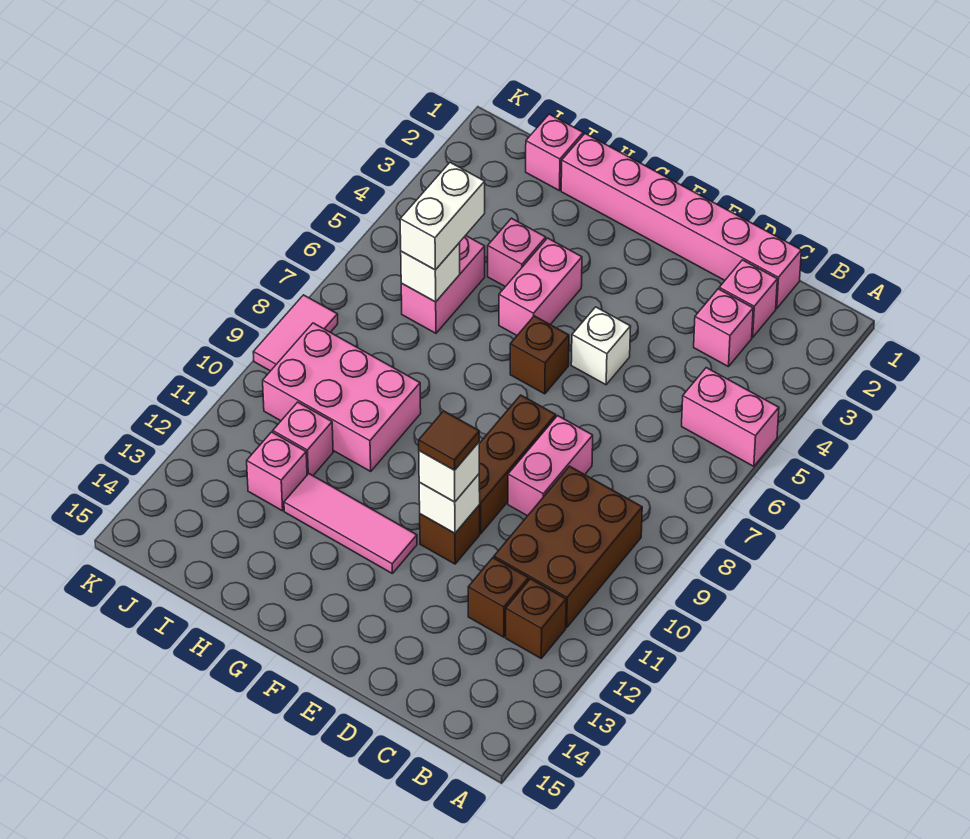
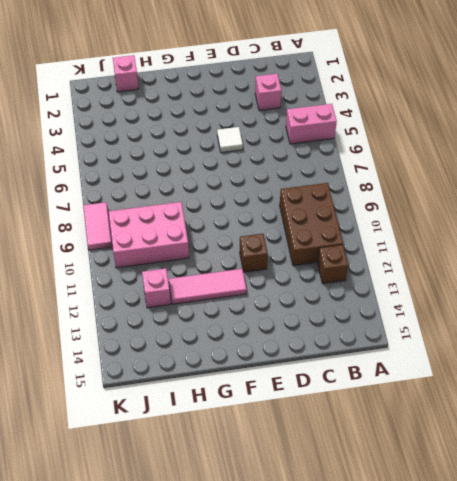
white tile E5 level 1 -> white brick E5 level 1
none -> pink brick C1:H1 level 1
none -> pink brick C2 level 1
none -> brown brick C12 level 1

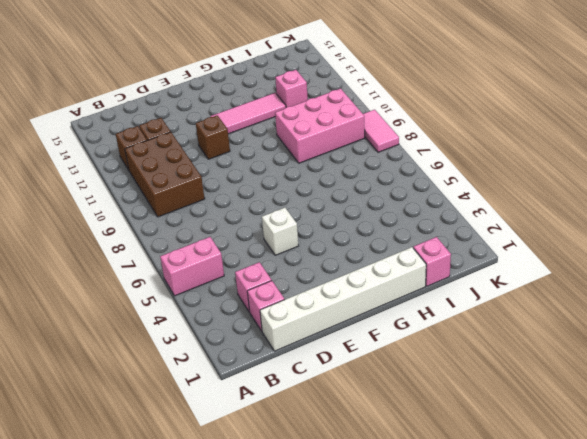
white brick C1:H1 level 1 -> pink brick C1:H1 level 1
none -> pink brick D8:D9 level 1
none -> brown brick E8:E10 level 1
none -> brown brick F6 level 1

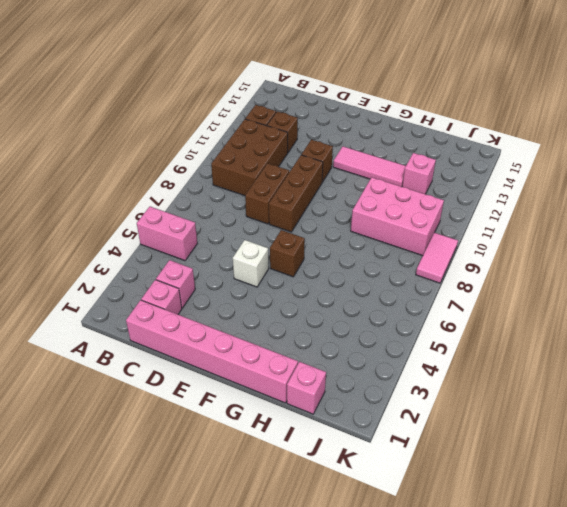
brown brick D8:D9 level 1 -> pink brick D8:D9 level 1
none -> pink brick G4:G5 level 1
none -> pink brick H4 level 1
none -> pink brick I5:I6 level 1

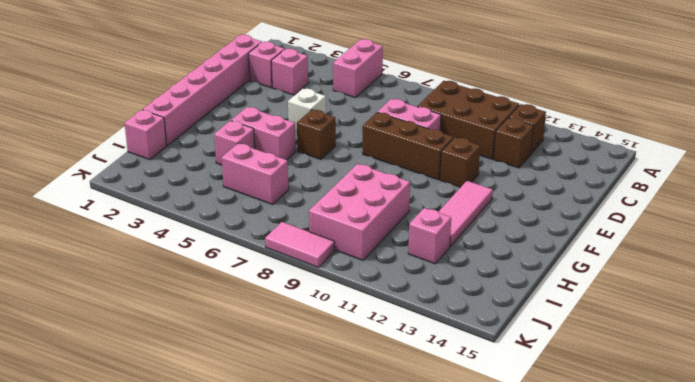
none -> pink brick I11 level 1
none -> white brick E11 level 2
none -> white brick I6 level 2

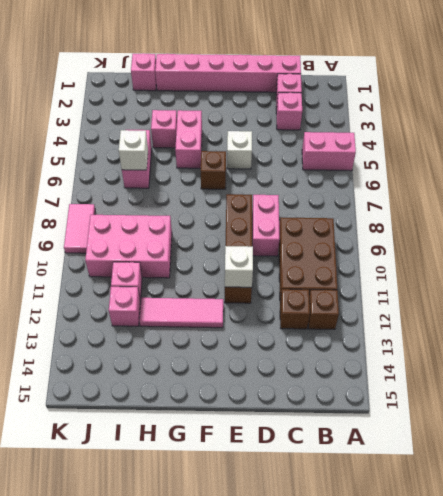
none -> white brick E11 level 3
none -> white brick I5:I6 level 3
none -> brown tile E11 level 4

